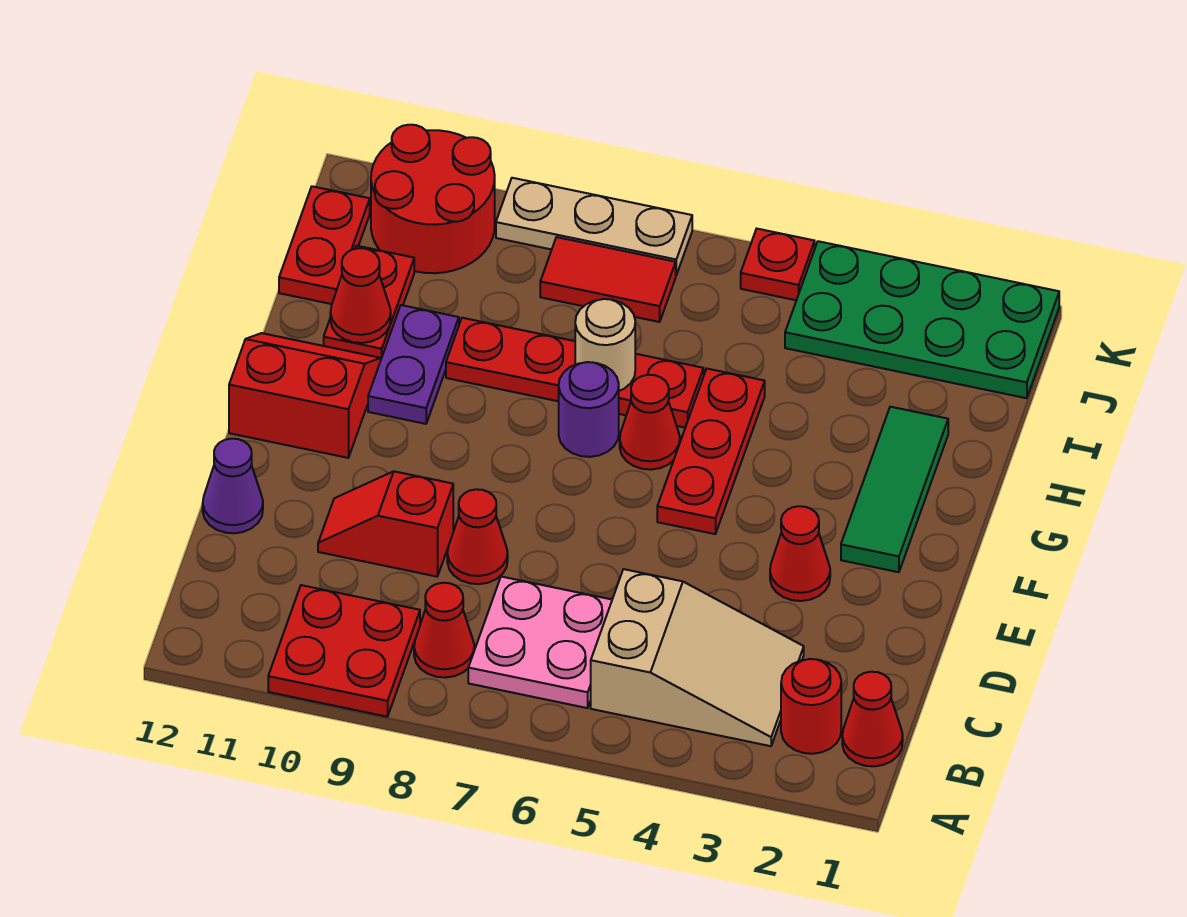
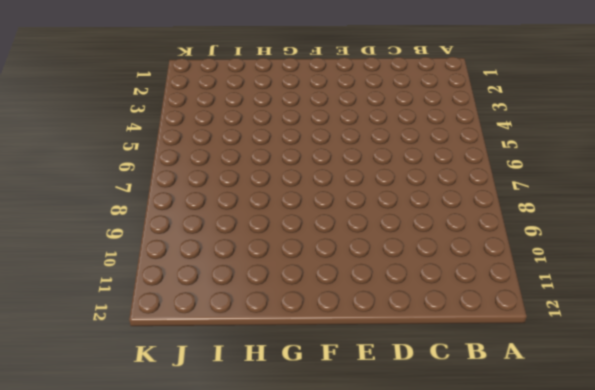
none -> red plate A9:B10 level 1
none -> red cone B1 level 1
none -> red round brick B2 level 1

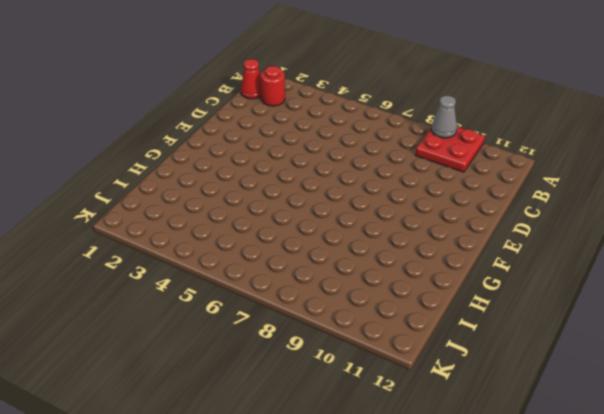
grey cone A9 level 2 -> none
none -> tan slope B3:C5 level 1 top 5
none -> pink plate B6:C7 level 1
none -> red cone B8 level 1

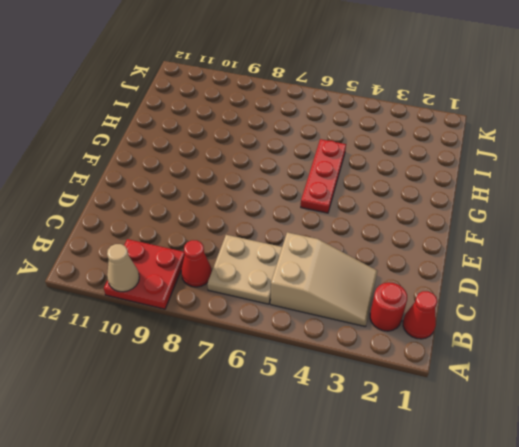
tan cone A10 level 2 -> none
tan plate B6:C7 level 1 -> pink plate B6:C7 level 1
none -> red cone D8 level 1
none -> red slope D9:D10 level 1 top 9
none -> purple cone D12 level 1

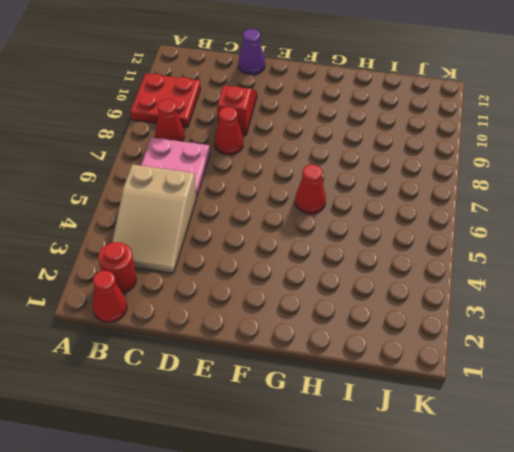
none -> red cone E3 level 1
none -> green tile F2:H2 level 1
none -> red plate F5:H5 level 1

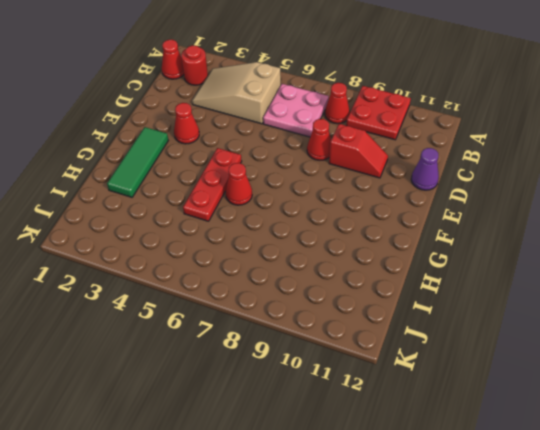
none -> red slope F11:G12 level 1 top F
none -> purple round brick G7 level 1
none -> purple plate G10:H10 level 1

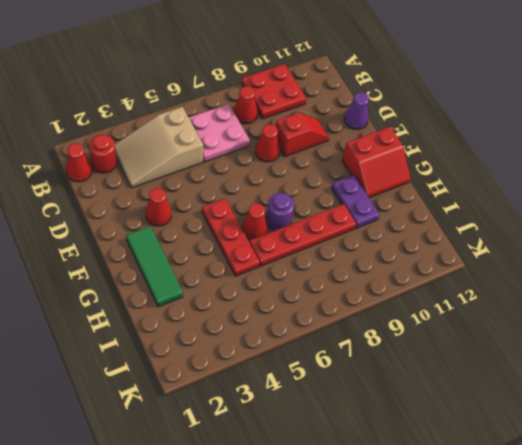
none -> red plate H11:I11 level 1
none -> red plate I12:J12 level 1
none -> green plate J1:K4 level 1

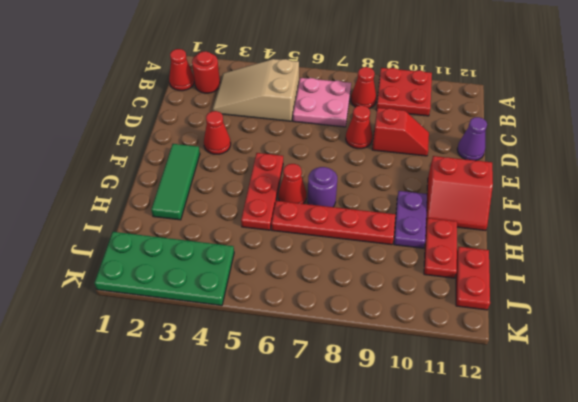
none -> red tile J7:J8 level 1
none -> red round brick J10:K11 level 1
none -> red plate K5 level 1

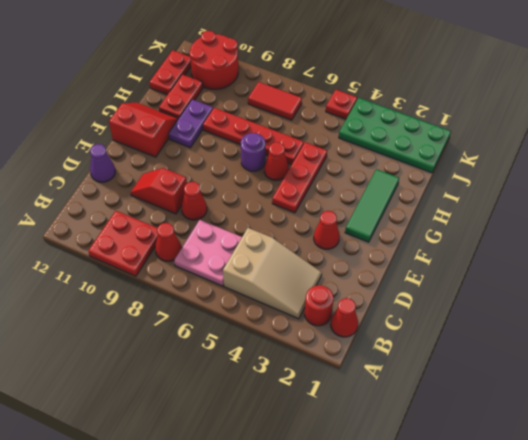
none -> tan plate K7:K9 level 1
none -> tan round brick H7 level 2
none -> red cone H11 level 2

